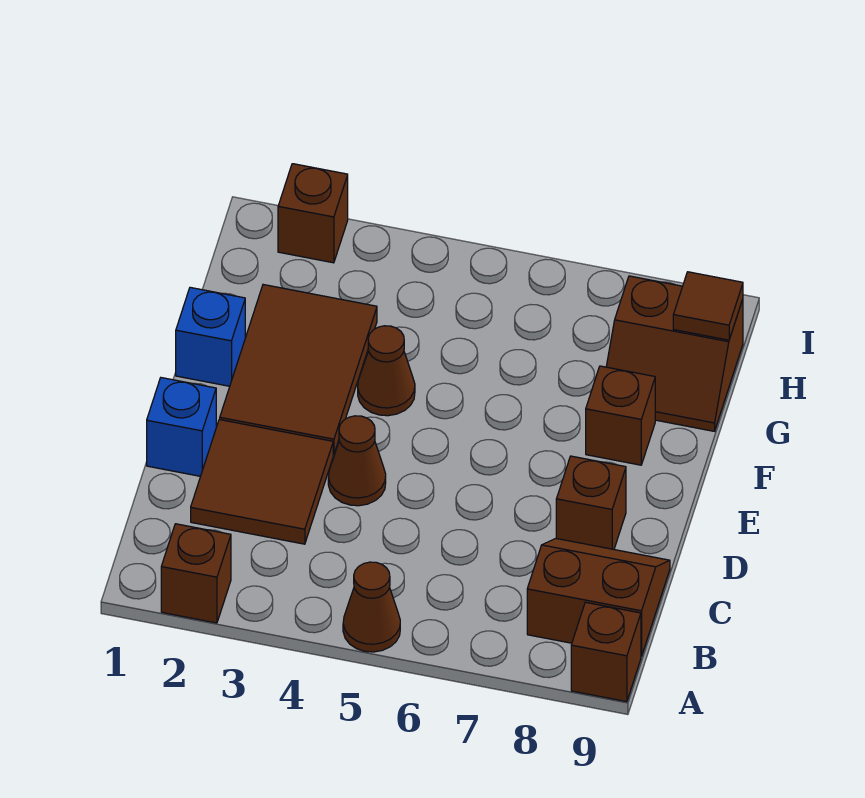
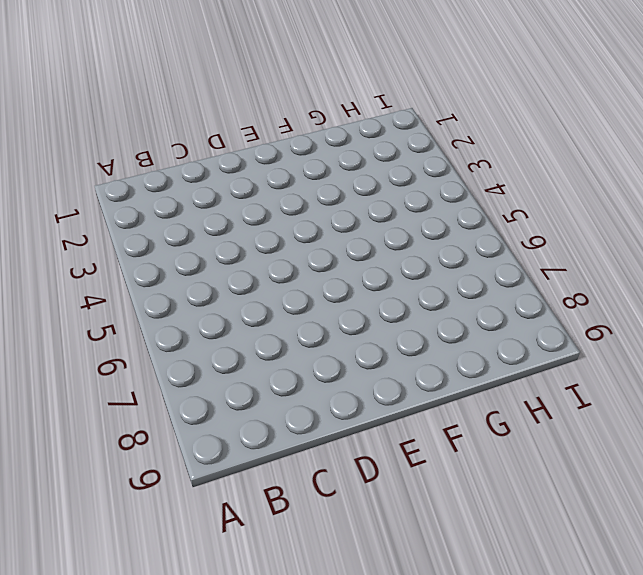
none -> brown brick A2 level 1
none -> brown cone A5 level 1
none -> brown brick A9 level 1

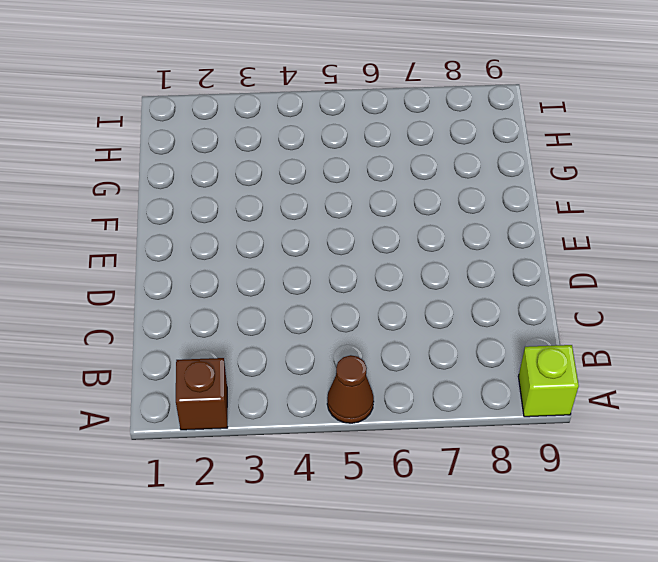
lime brick A9 level 1 -> brown brick A9 level 1
none -> brown slope B8:C9 level 1 top B
none -> brown tile C2:D3 level 1
none -> blue brick D1 level 1

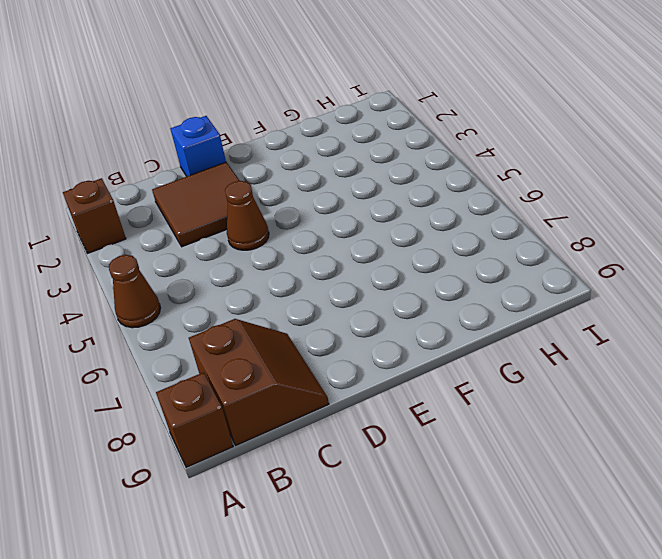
none -> brown brick D8 level 1
none -> brown tile E2:G3 level 1
none -> blue brick F1 level 1

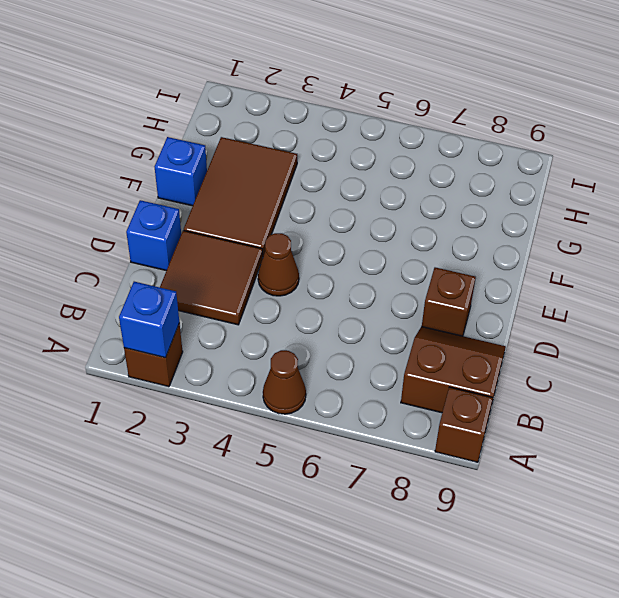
blue brick A2 level 2 -> none
none -> brown cone F4 level 1
none -> brown brick F8 level 1
none -> brown slope G8:H9 level 1 top H

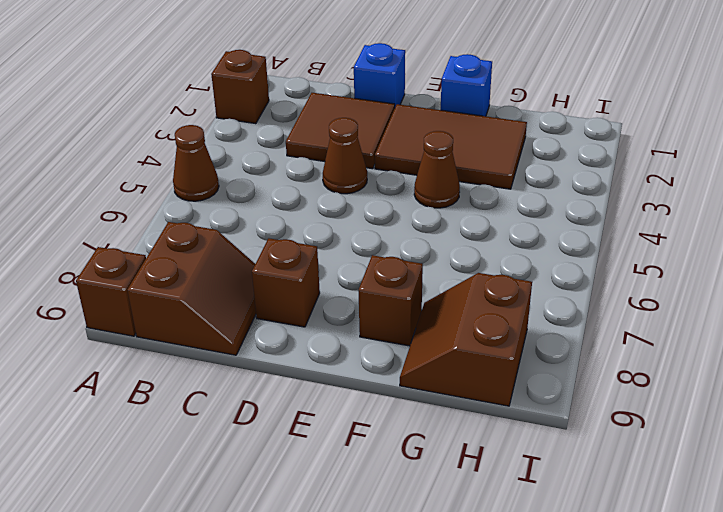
none -> brown brick I2 level 1
none -> brown tile H9 level 2

